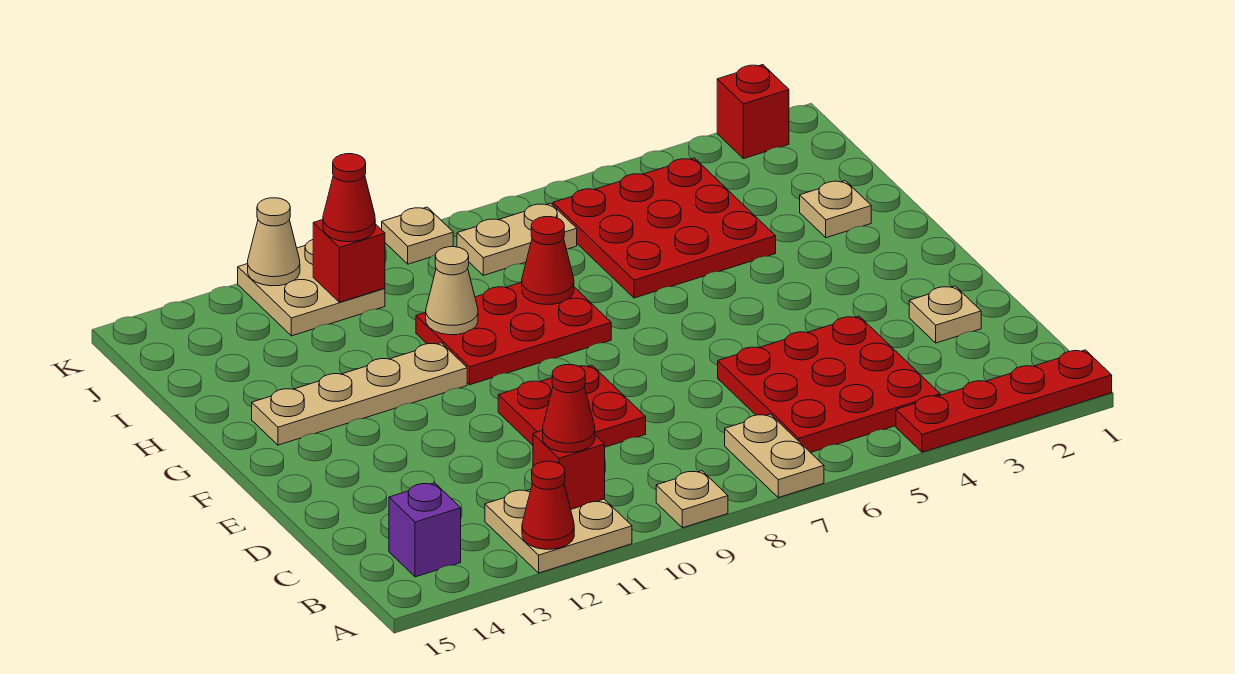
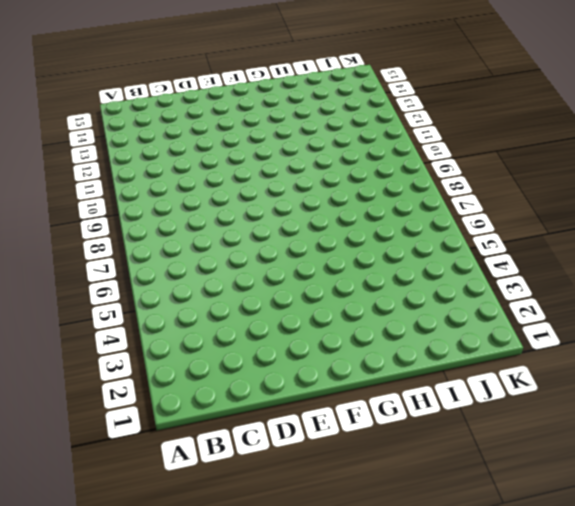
none -> red plate A1:A4 level 1
none -> tan plate A7:B7 level 1
none -> tan plate A9 level 1

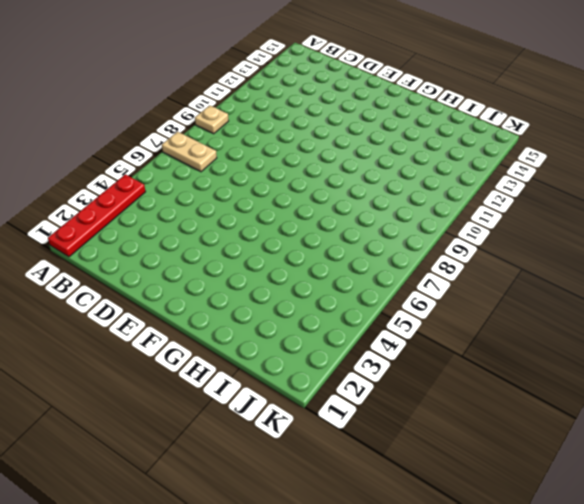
none -> tan plate A11:B12 level 1
none -> red plate B4:D6 level 1
none -> purple brick B14 level 1

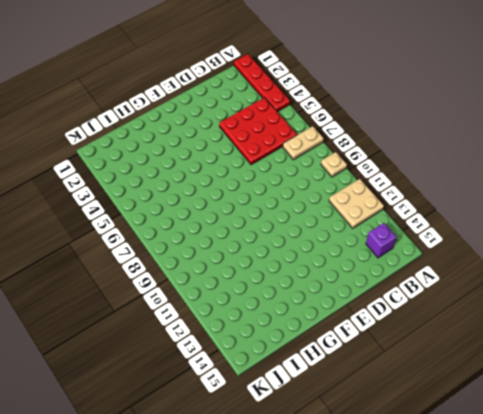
none -> tan plate D2 level 1
none -> red plate D9:E10 level 1
none -> red plate G8:H10 level 1

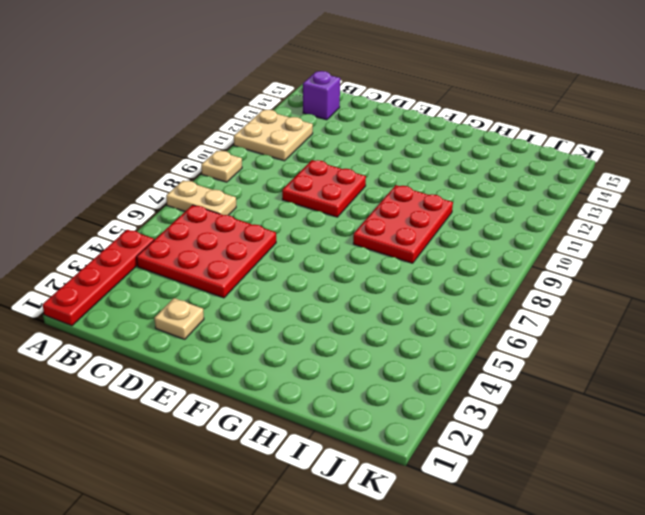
none -> tan plate G11:G14 level 1
none -> tan plate H2 level 1
none -> red plate H4:J6 level 1

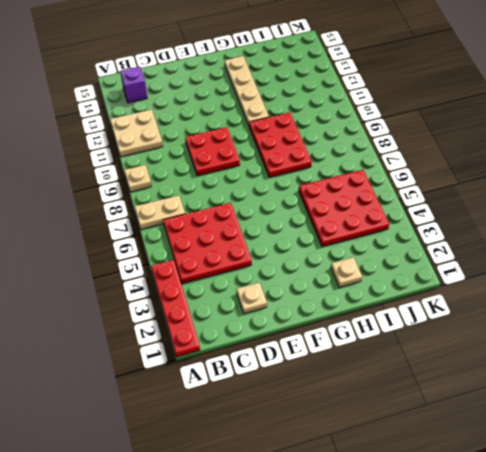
none -> tan plate J7:J8 level 1
none -> tan plate J11:K12 level 1
none -> red brick K2 level 1

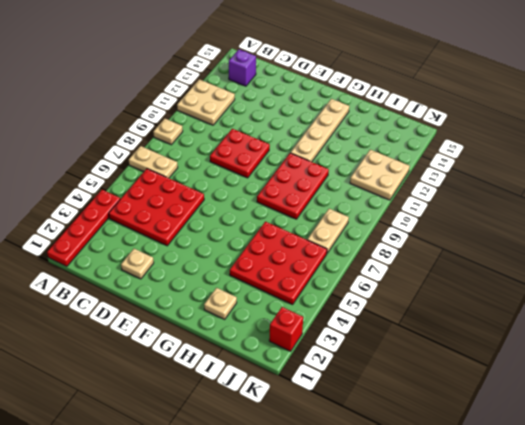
none -> tan plate K9 level 1
none -> red cone A12 level 2
none -> red brick B11 level 2

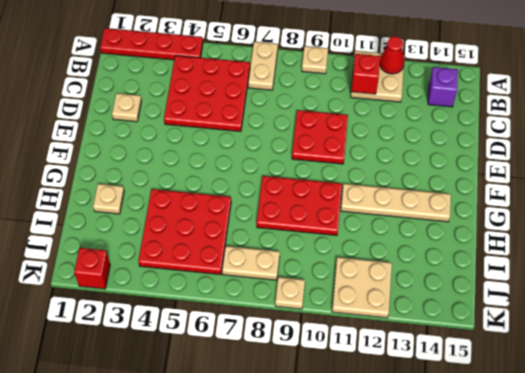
none -> red cone H8 level 2
none -> tan cone H10 level 2
none -> red brick J11 level 2

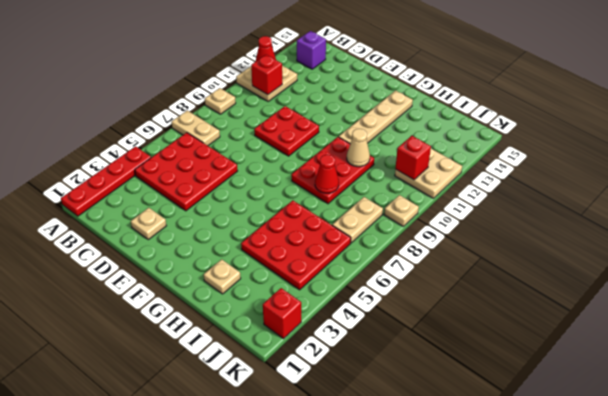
none -> tan cone K12 level 2
none -> red cone B11 level 3
none -> red cone J11 level 3

